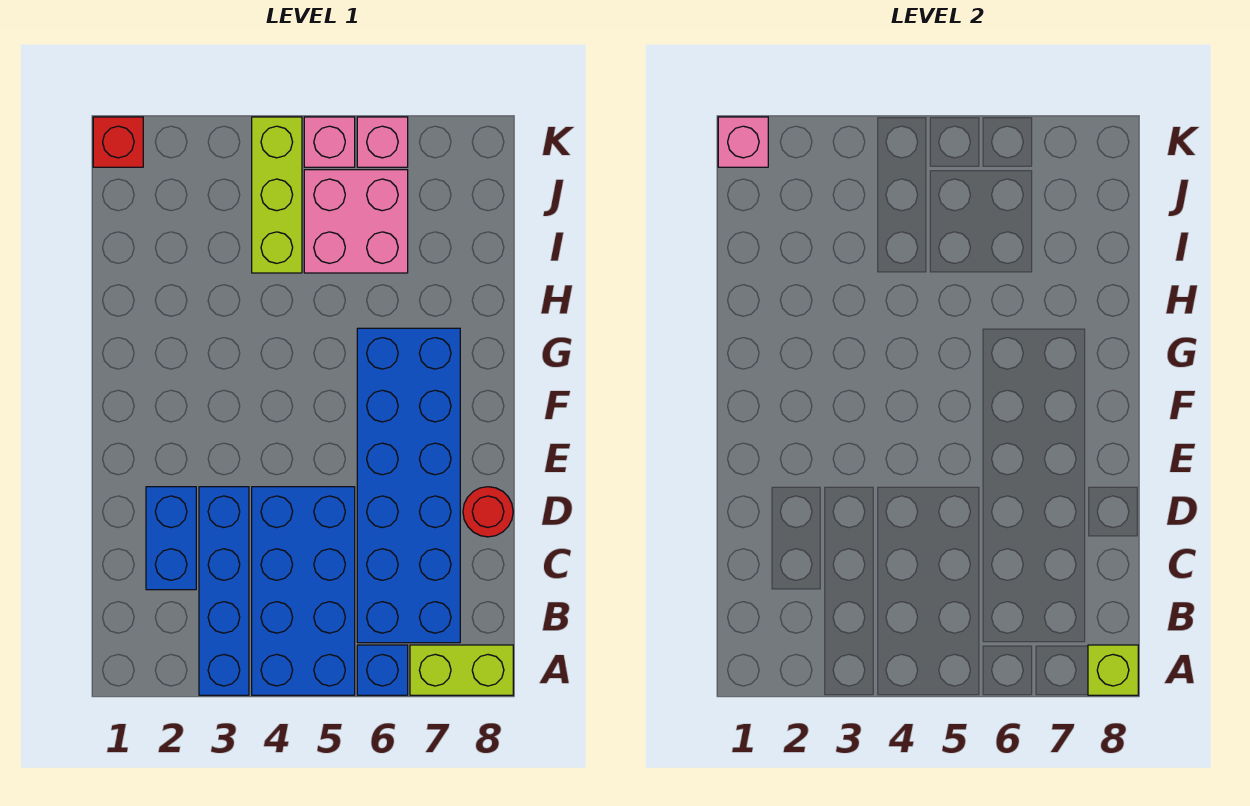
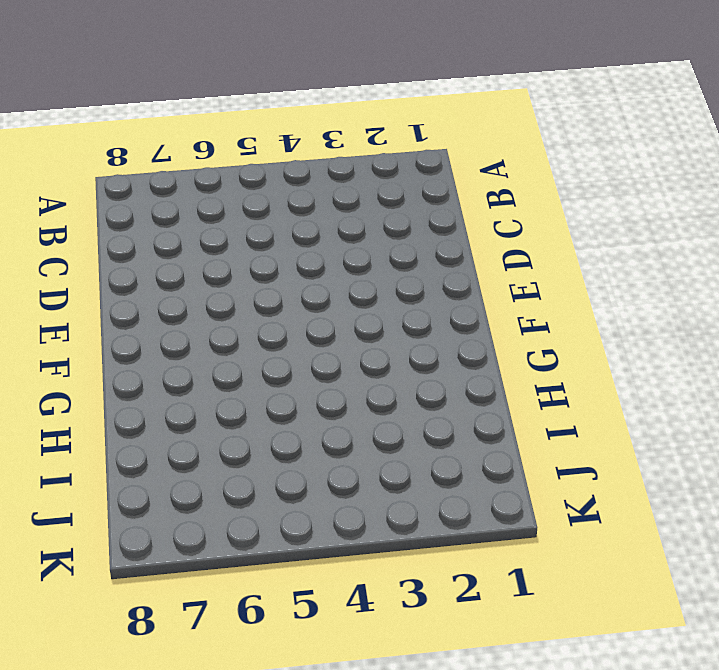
none -> blue brick A3:D3 level 1
none -> blue brick A4:D5 level 1
none -> blue brick A6 level 1

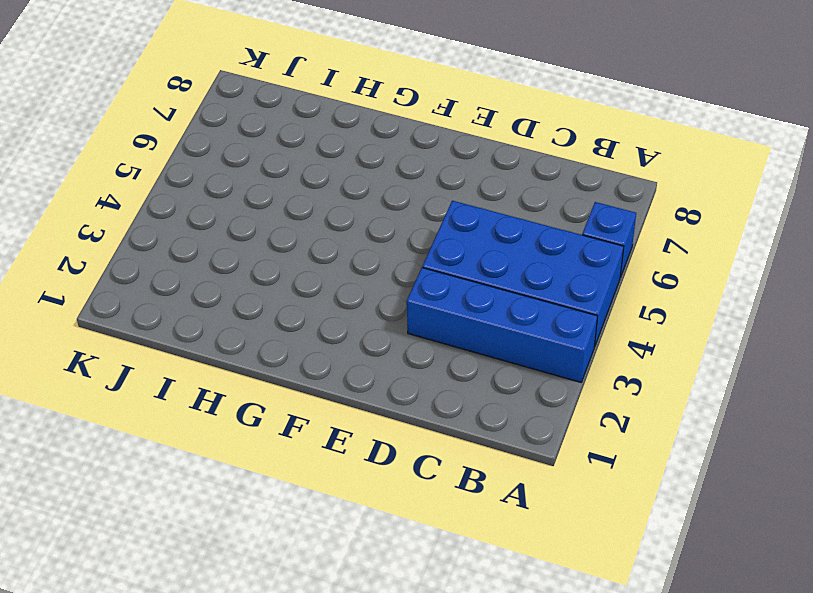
none -> lime brick A7:A8 level 1
none -> blue brick B6:G7 level 1
none -> blue brick C2:D2 level 1

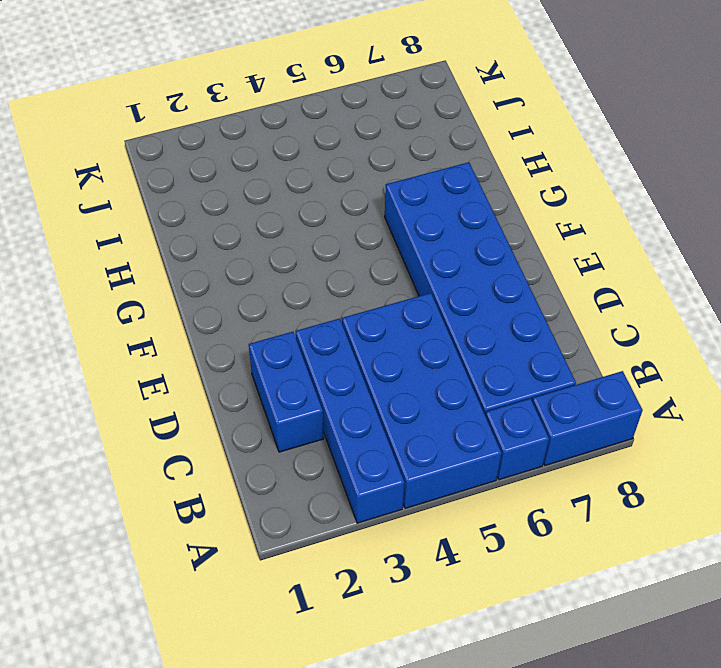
blue brick A7:A8 level 1 -> lime brick A7:A8 level 1
none -> red round brick D8 level 1
none -> lime brick I4:K4 level 1
none -> pink brick I5:J6 level 1

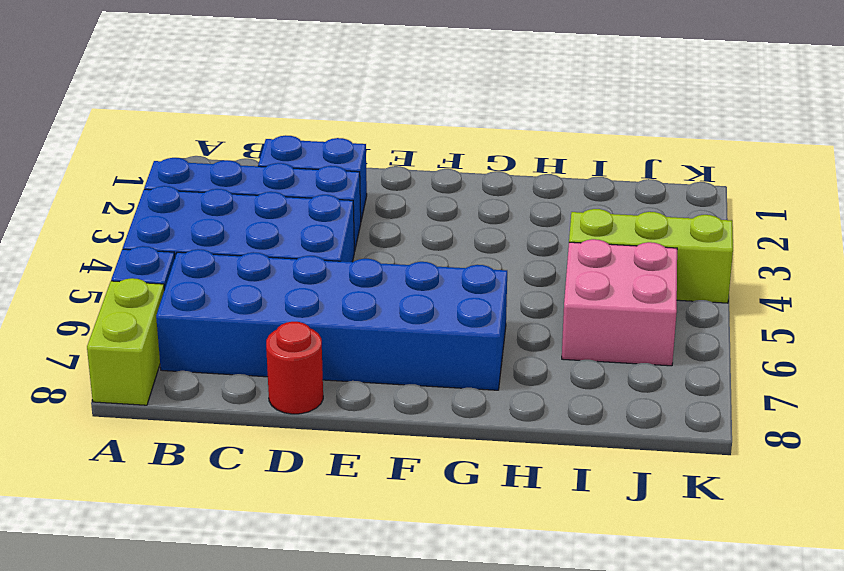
none -> red brick K1 level 1
none -> pink brick K5 level 1
none -> pink brick K6 level 1

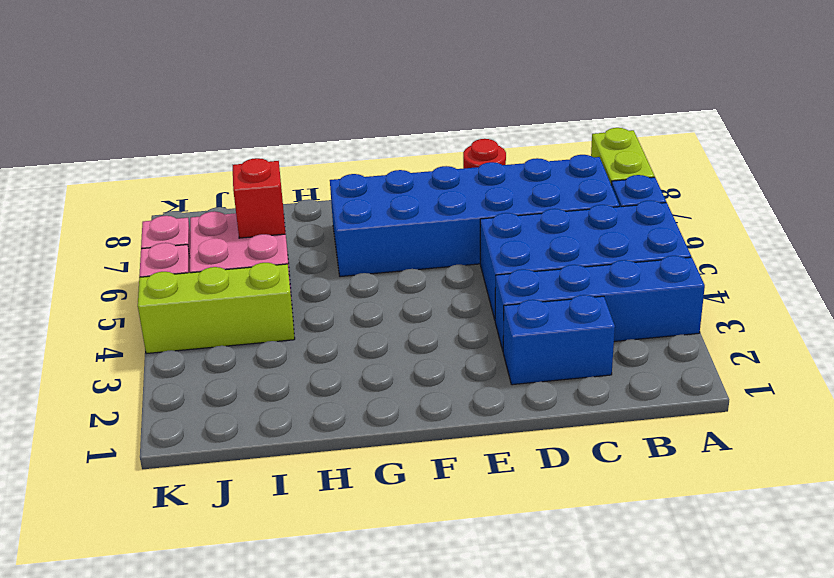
red brick I6 level 2 -> red brick K1 level 1
none -> lime brick A8 level 2
none -> pink brick K1 level 2

